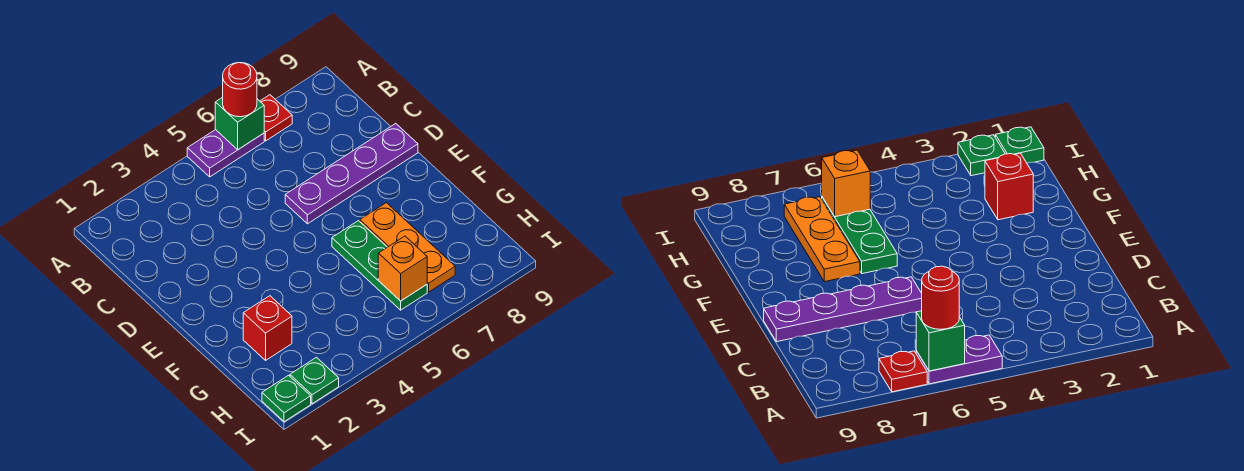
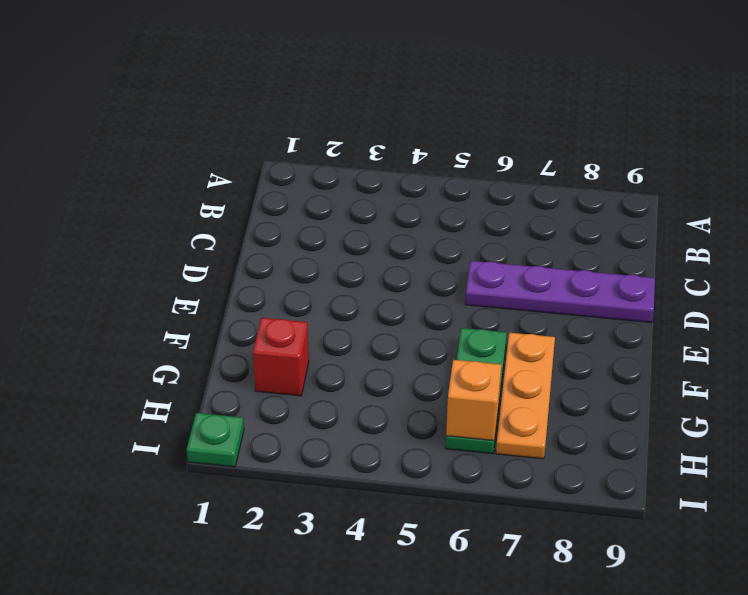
none -> purple plate A5:A6 level 1
none -> red plate A7 level 1

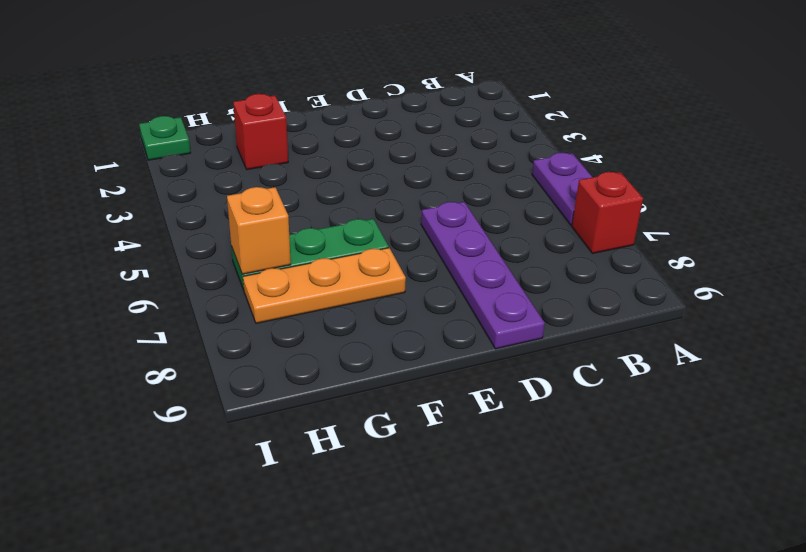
red brick A7 level 1 -> red plate A7 level 1
none -> green plate I2 level 1
none -> green brick A6 level 2

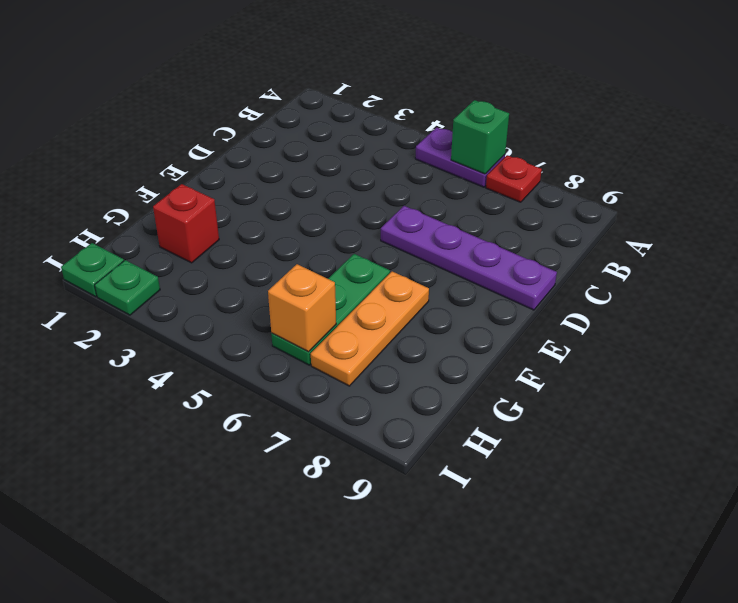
none -> red round brick A6 level 3

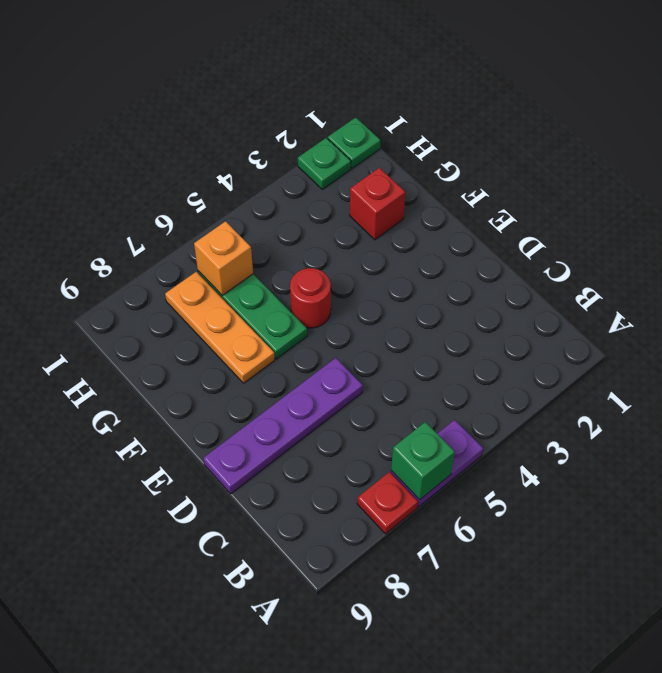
red round brick F5 level 1 -> red round brick A6 level 3

